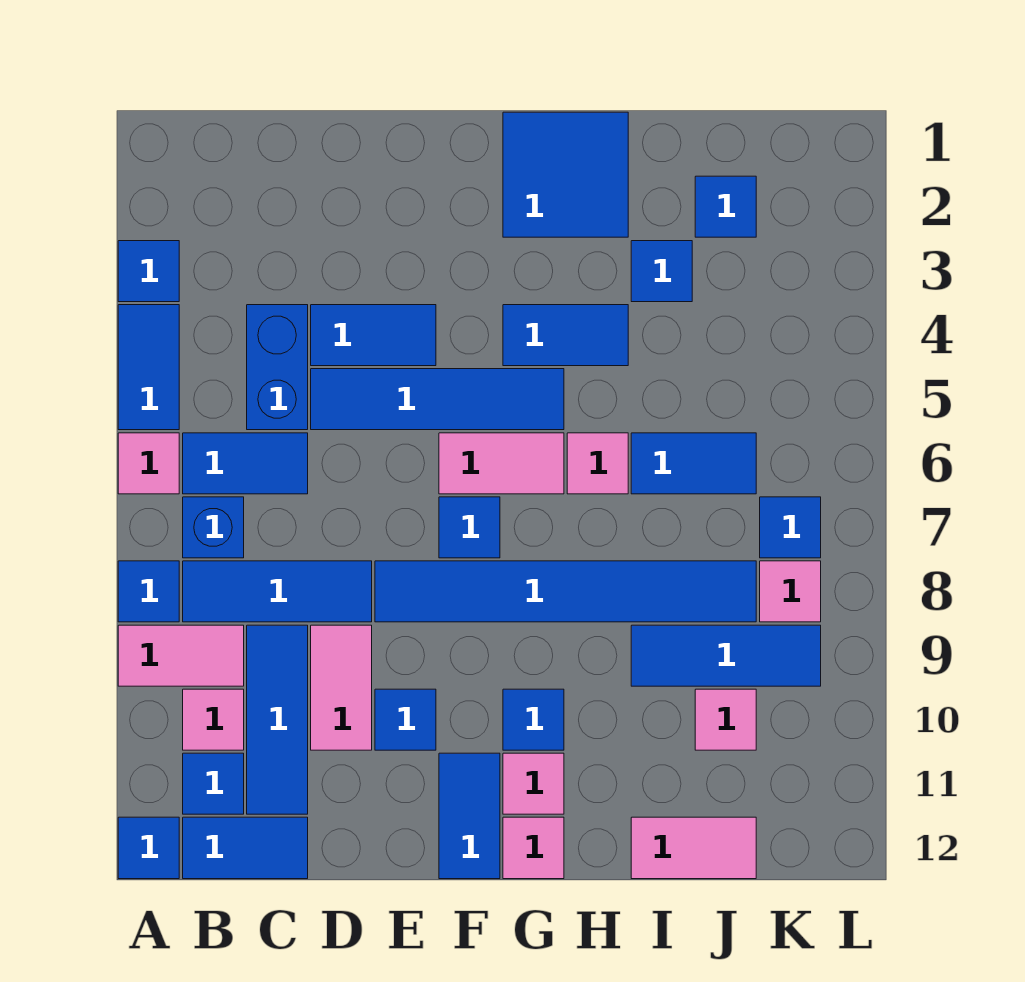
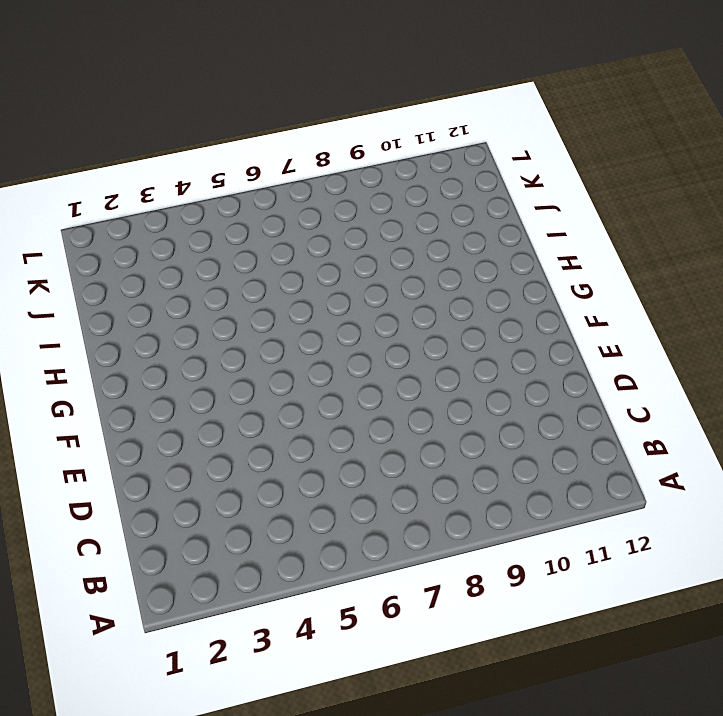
none -> blue tile A3 level 1
none -> blue tile A4:A5 level 1
none -> pink tile A6 level 1
none -> blue tile A8 level 1

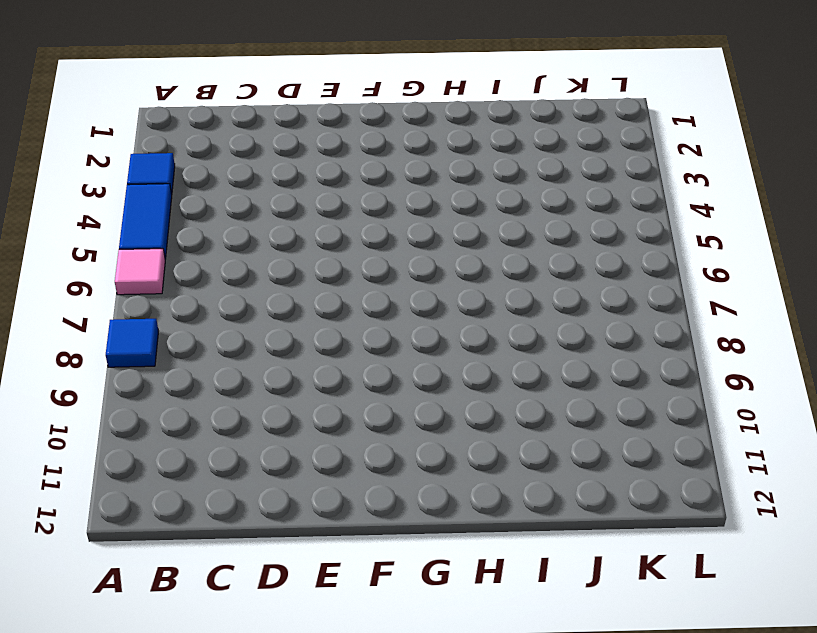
none -> pink tile A9:B9 level 1
none -> blue tile A12 level 1
none -> blue tile B6:C6 level 1
none -> blue brick B7 level 1

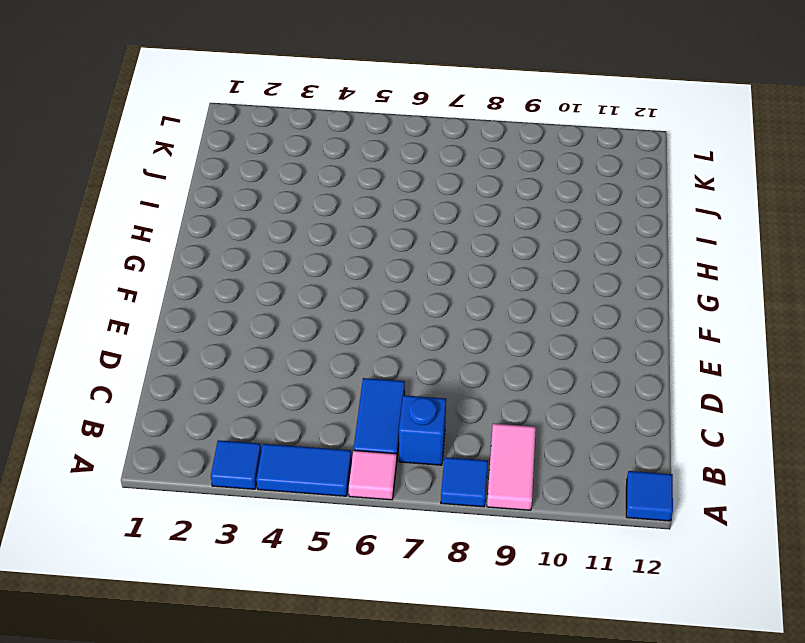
none -> blue tile B8:D8 level 1
none -> pink tile B10 level 1
none -> blue tile B11 level 1
none -> blue tile B12:C12 level 1

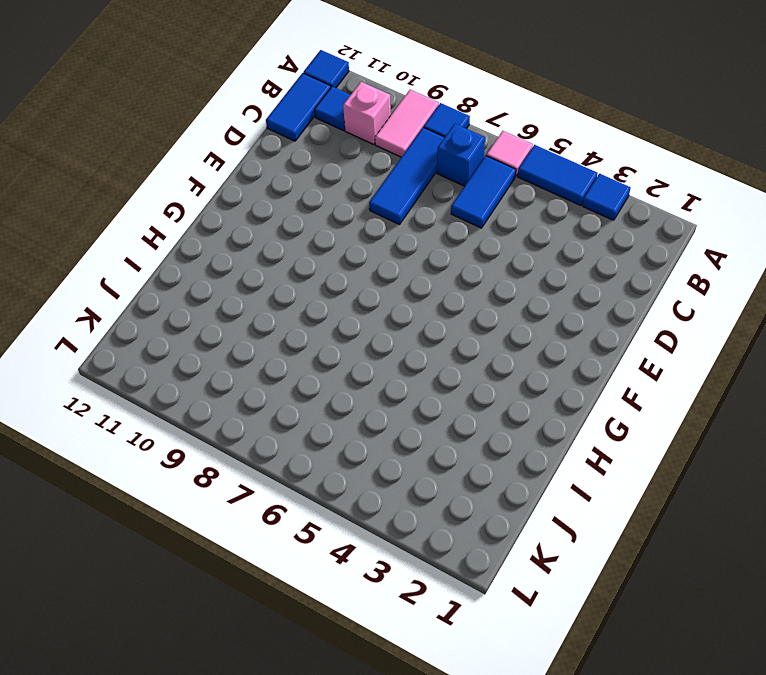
pink brick B10 level 1 -> pink tile B10 level 1
none -> blue brick C4:C5 level 1
none -> blue tile C9:C11 level 1
none -> blue tile D4:E4 level 1
none -> blue tile D5:G5 level 1

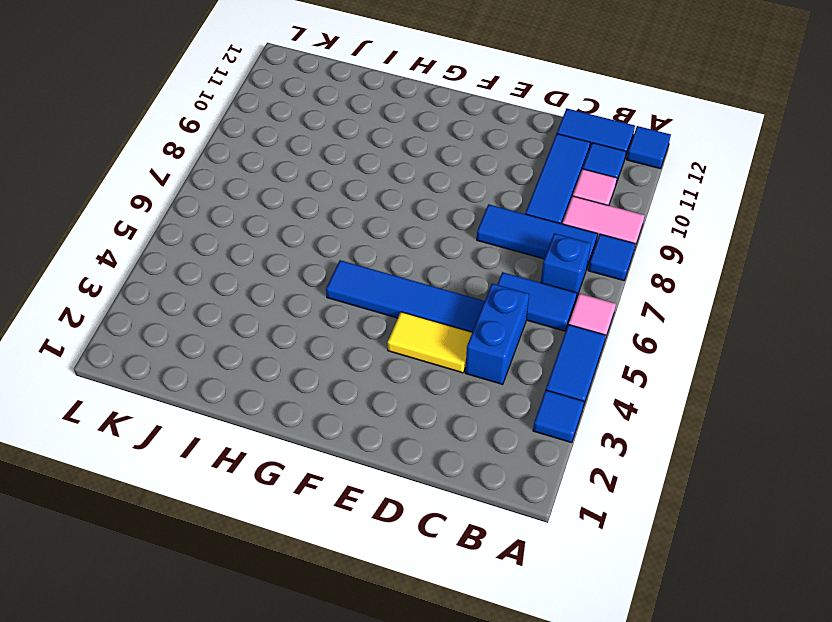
yellow tile D4:E4 level 1 -> blue tile D4:E4 level 1
none -> pink tile D9:D10 level 1
none -> blue tile E8:J8 level 1
none -> blue tile E10 level 1
none -> pink tile F6:G6 level 1

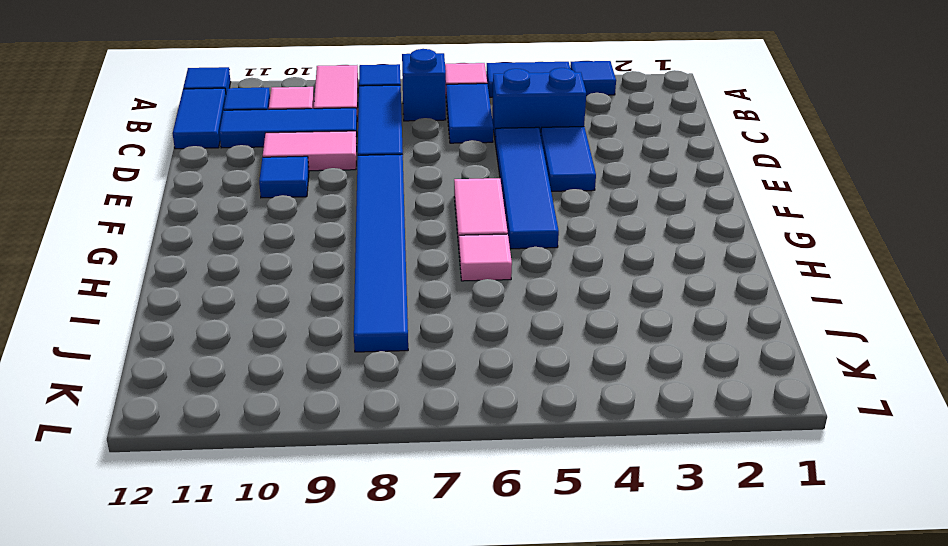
none -> blue tile F7 level 1
none -> blue tile F11:F12 level 1
none -> blue tile G1:H2 level 1
none -> blue tile G4:H4 level 1

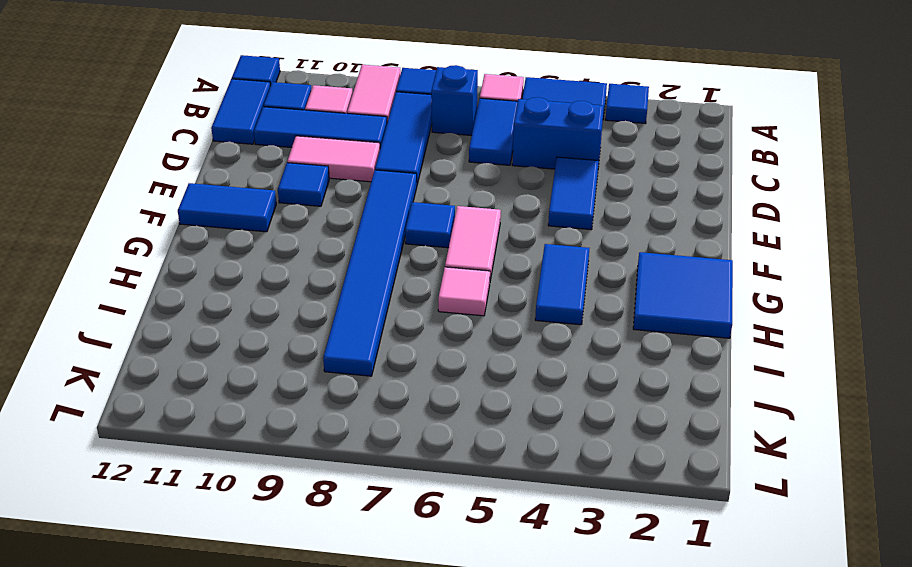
none -> blue tile D5:G5 level 1
none -> blue tile G10 level 1
none -> pink tile G11 level 1
none -> pink tile G12 level 1

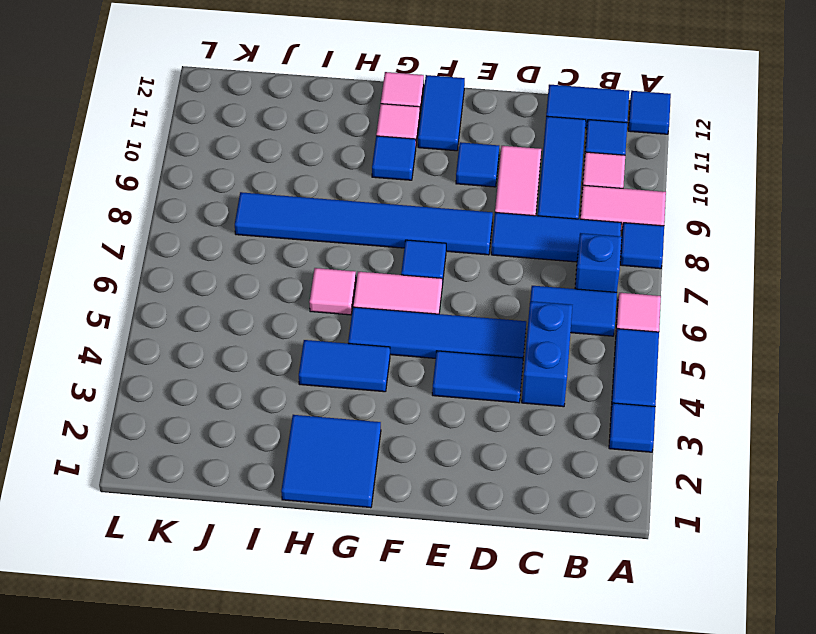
none -> blue tile I3 level 1
none -> blue tile I6:J6 level 1
none -> blue tile I9:K9 level 1
none -> pink tile I12:J12 level 1

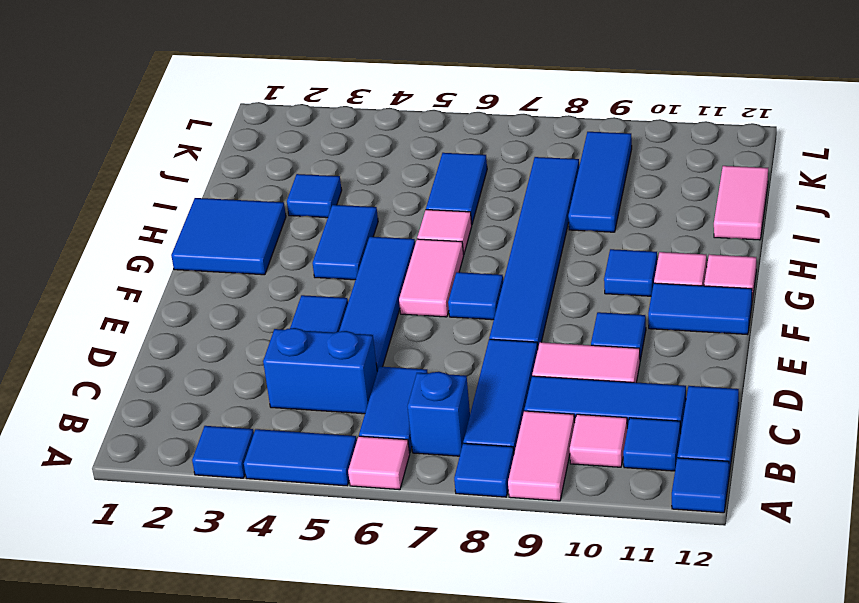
none -> blue tile J2 level 1
none -> pink tile J10 level 1
none -> blue tile K7 level 1
none -> pink tile K8 level 1

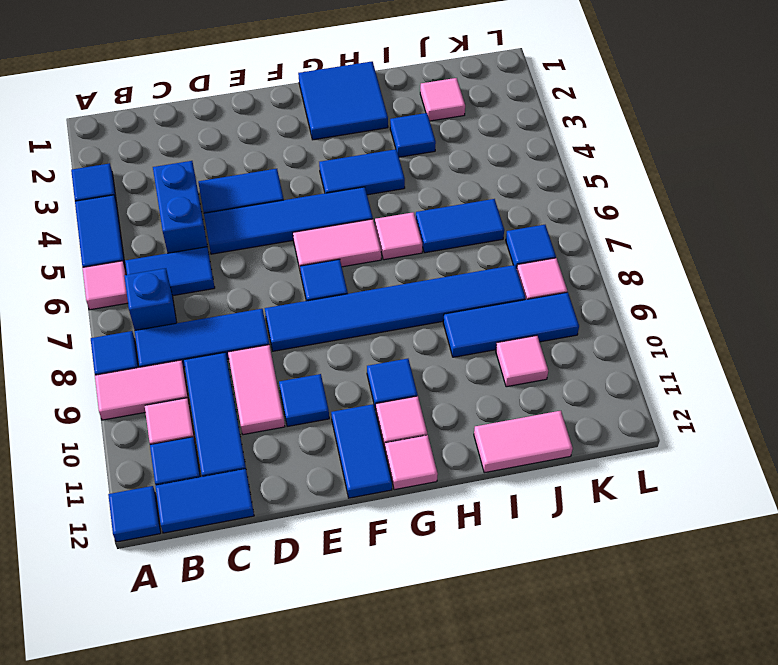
pink tile J2 level 1 -> blue tile J2 level 1

